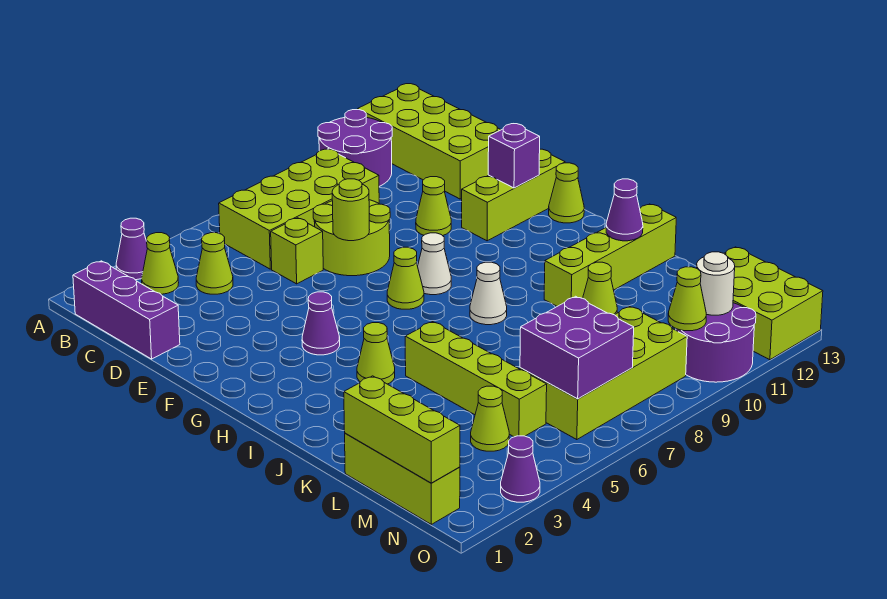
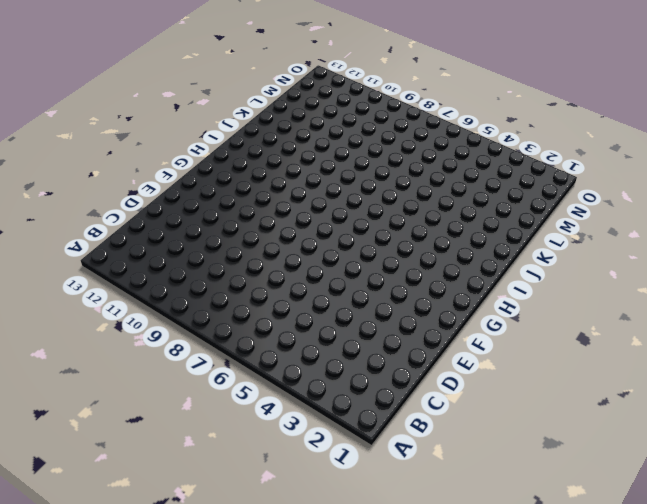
none -> purple cone A3 level 1
none -> purple round brick A10:B11 level 1
none -> lime brick A12:D13 level 1
none -> purple brick B1:D1 level 1

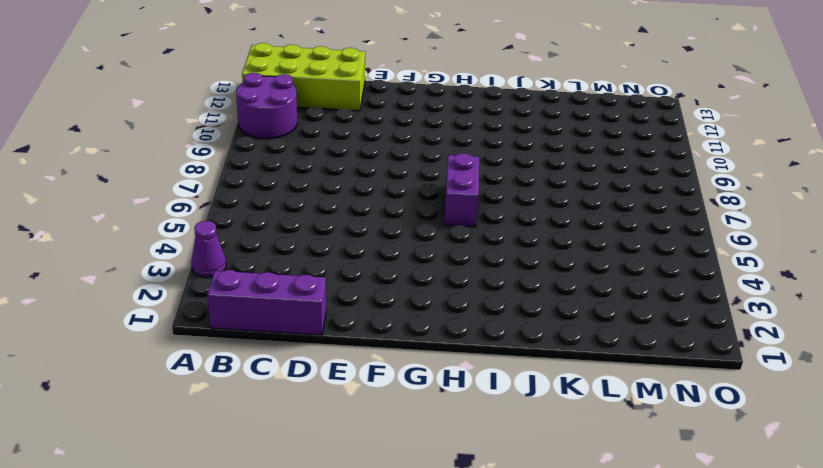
purple brick H6:H7 level 1 -> none
none -> lime cone B3 level 1
none -> lime brick B6:C9 level 1
none -> lime cone C4 level 1
none -> lime brick D6 level 1

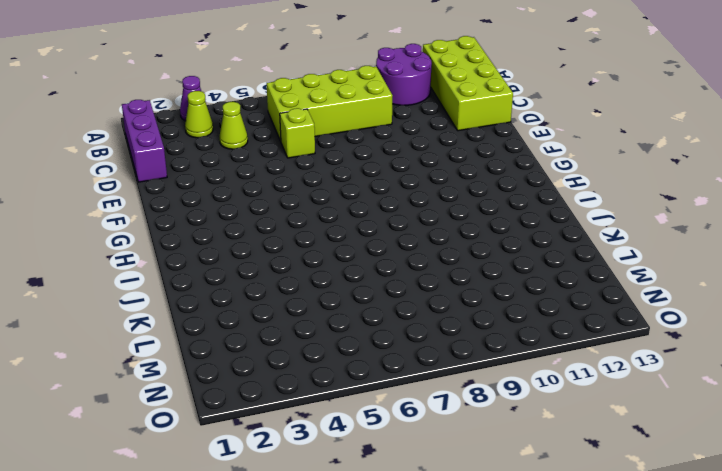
none -> lime round brick D7:E8 level 1
none -> lime cone E10 level 1
none -> lime brick F11:F13 level 1
none -> purple cone G4 level 1

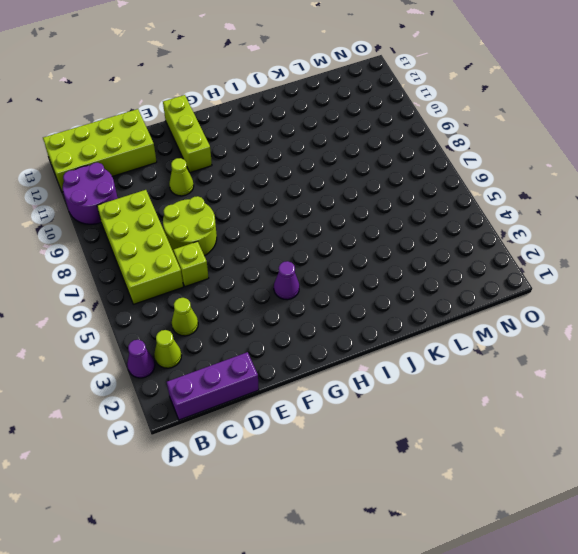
none -> lime cone G7 level 1
none -> white cone G8 level 1
none -> lime cone G13 level 1
none -> lime cone I4 level 1

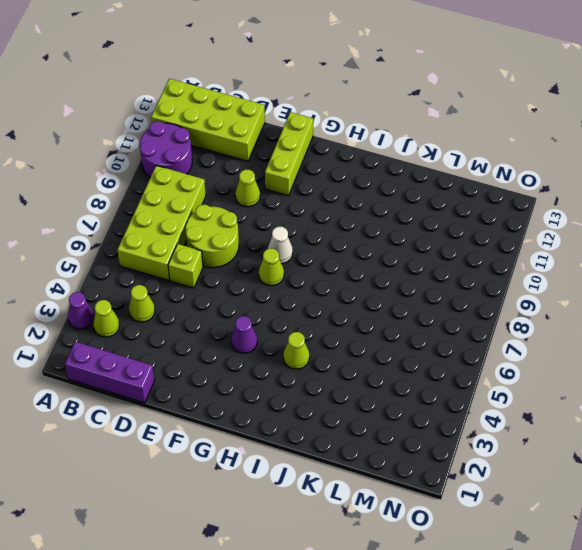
none -> lime cone G13 level 1
none -> white cone I8 level 1
none -> lime brick J5:M5 level 1
none -> lime brick J10:J13 level 1

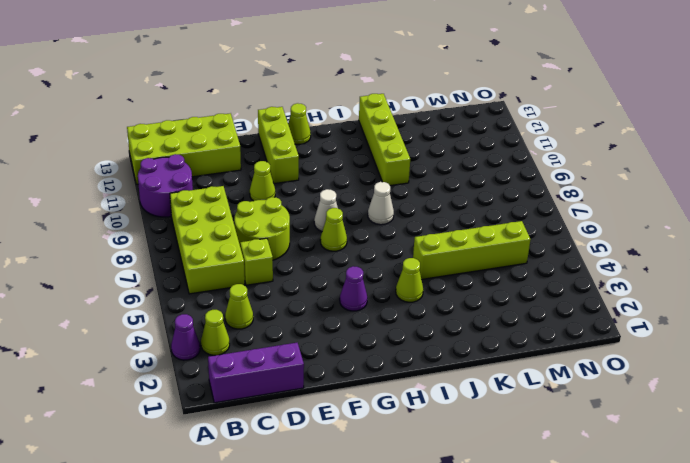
none -> lime cone K10 level 1
none -> lime brick L1:N1 level 1
none -> lime cone M4 level 1
none -> lime brick M6:N9 level 1

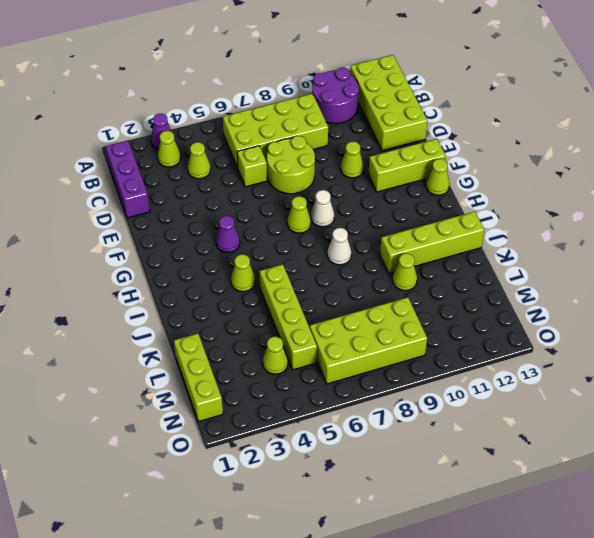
none -> lime brick M12:O13 level 1
none -> purple round brick N10:O11 level 1
none -> purple cone O3 level 1
none -> lime round brick E7 level 2

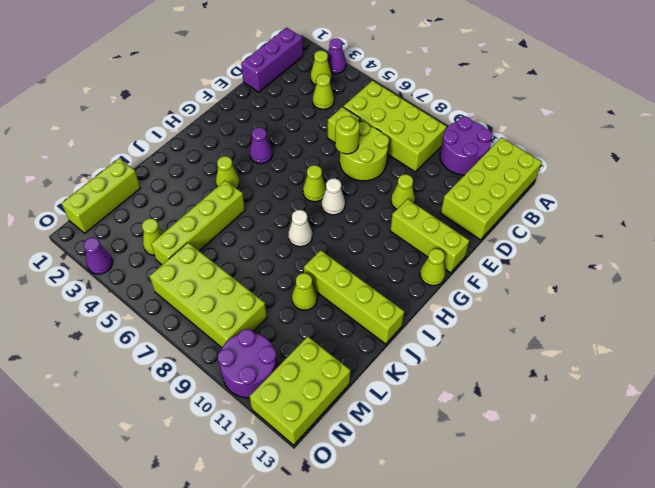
none -> purple brick F12 level 2
none -> purple cone J12 level 2
none -> lime brick L1:N1 level 2
none -> purple brick M6:N7 level 2

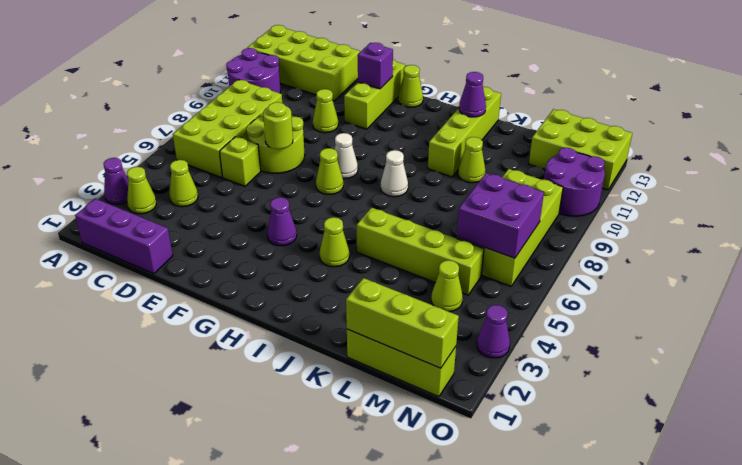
none -> lime cone N10 level 2
none -> white round brick N11 level 2

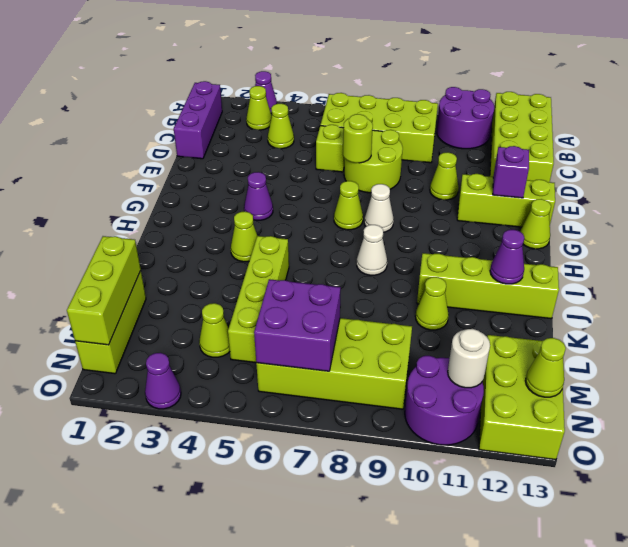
lime cone N13 level 2 -> lime cone N10 level 2

